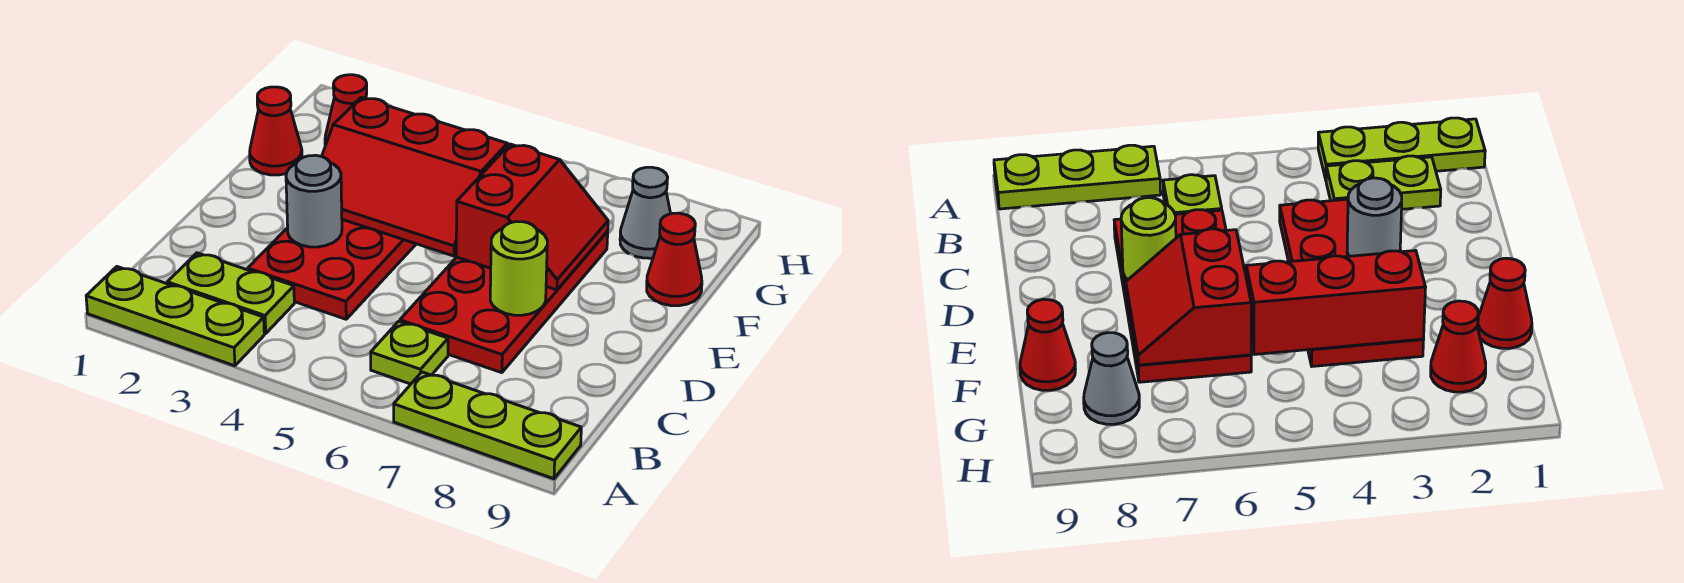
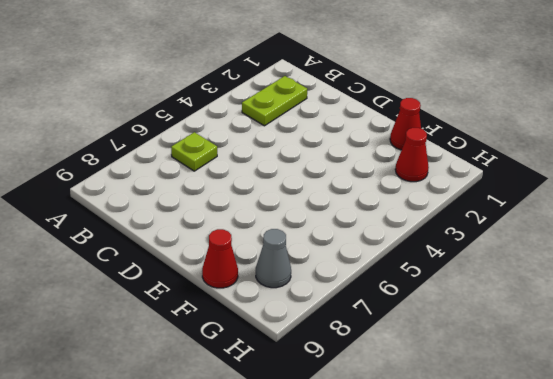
none -> lime plate A1:A3 level 1
none -> lime plate A7:A9 level 1
none -> red plate C3:F4 level 1

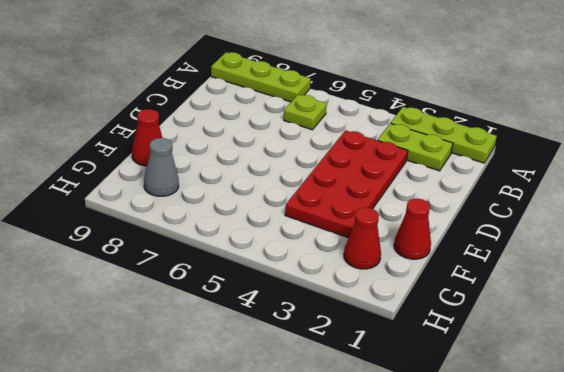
none -> red plate C6:F7 level 1
none -> grey round brick D3 level 2
none -> lime round brick D7 level 2

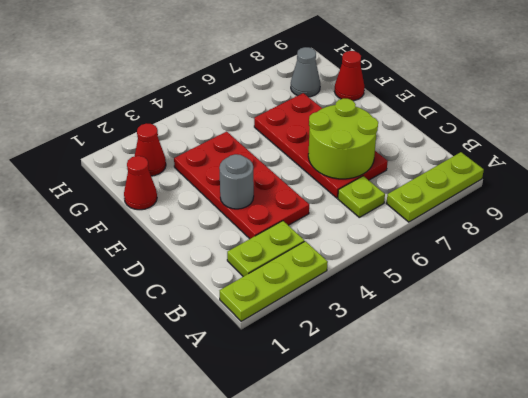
lime round brick C6:D7 level 2 -> lime round brick D7 level 2
none -> red slope E3:F5 level 2 top F
none -> red slope E6:F7 level 2 top 6

